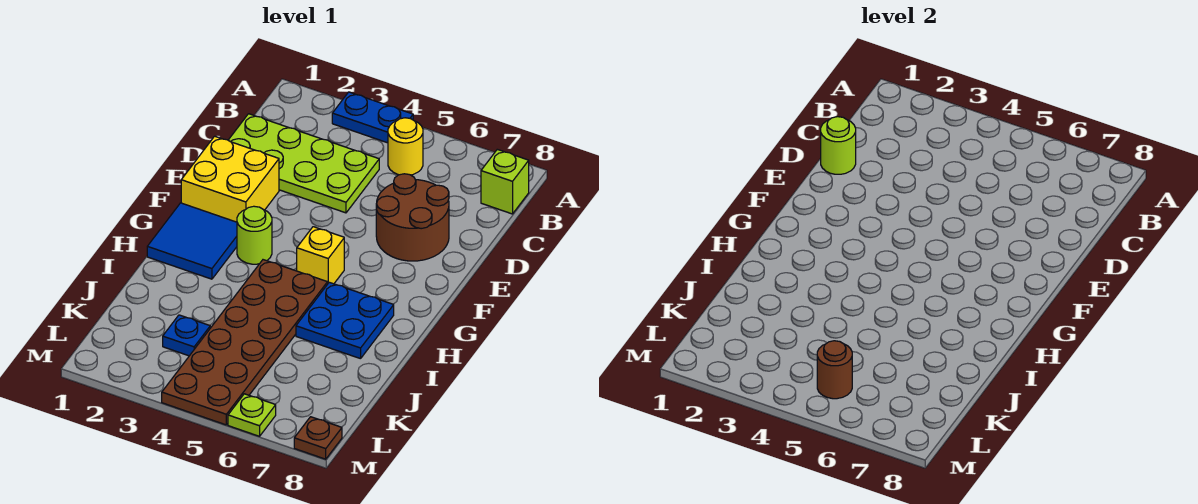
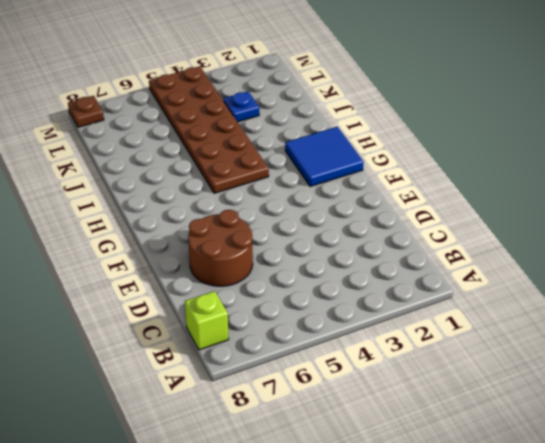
none -> blue plate A3:A4 level 1
none -> yellow round brick B5 level 1
none -> lime plate C1:D4 level 1

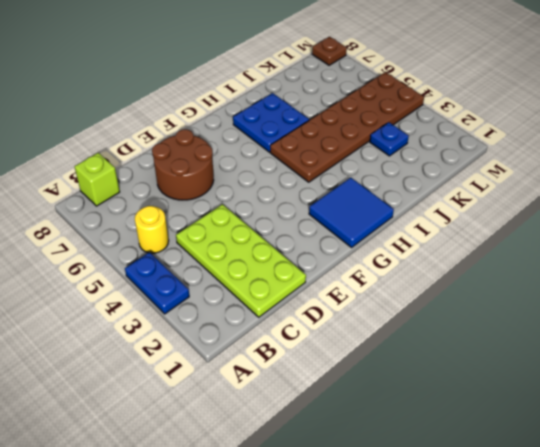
none -> yellow brick E1:F2 level 1
none -> lime round brick G3 level 1
none -> yellow brick G5 level 1

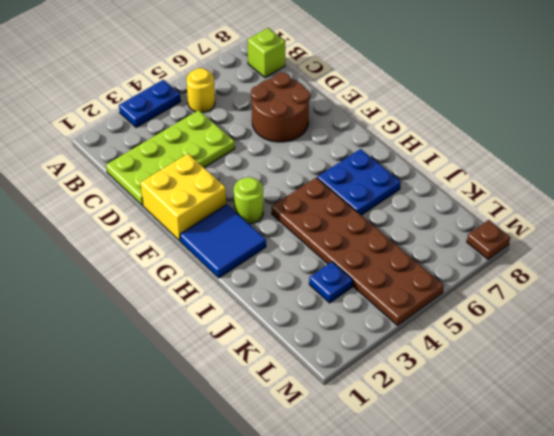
none -> yellow brick G5 level 1
none -> lime plate M6 level 1
none -> lime round brick D1 level 2

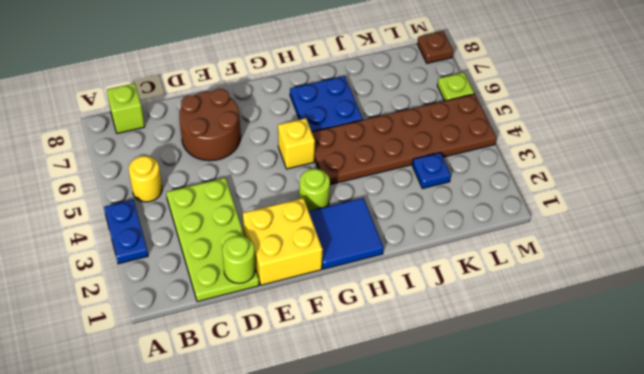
none -> brown round brick L5 level 2

